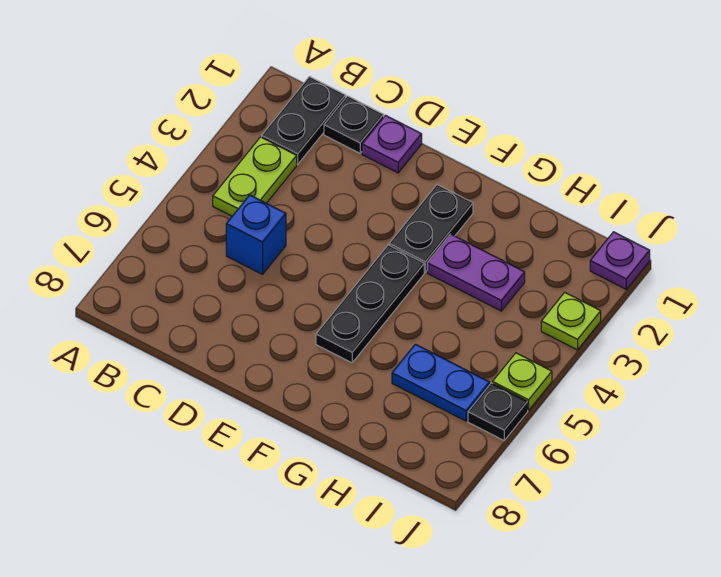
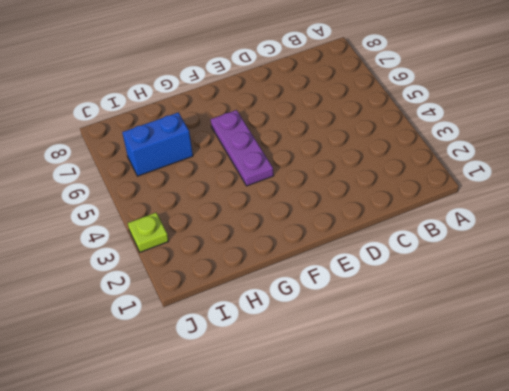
purple plate F4:F6 level 1 -> black plate F4:F6 level 1
blue brick H6:I6 level 1 -> blue plate H6:I6 level 1
none -> black plate B1:B2 level 1
none -> lime plate B3:B4 level 1
none -> black plate C1 level 1

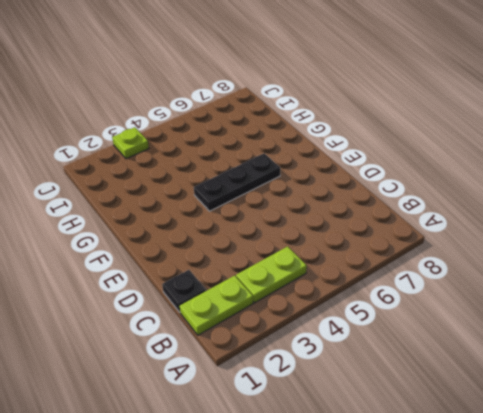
lime plate B1:B2 level 1 -> black plate B1:B2 level 1
none -> blue brick C5 level 1
none -> purple plate D1 level 1
none -> black plate F2:F3 level 1

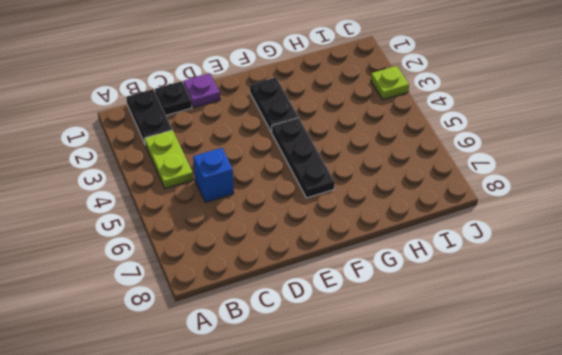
none -> purple plate G3:H3 level 1
none -> blue plate H6:I6 level 1
none -> purple plate J1 level 1

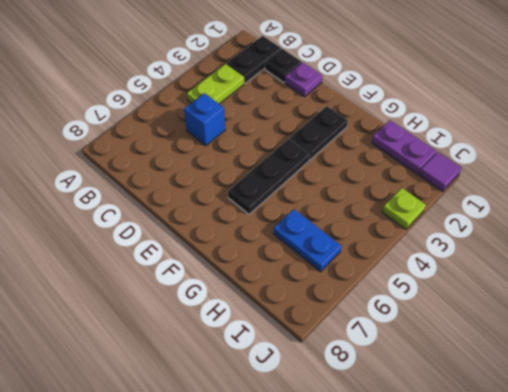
purple plate H1:I1 level 1 -> purple plate G3:H3 level 1
purple tile J1 level 1 -> purple plate J1 level 1
none -> lime plate J5 level 1
none -> black plate J6 level 1

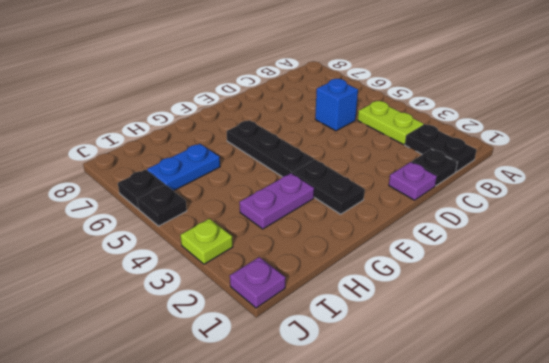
black plate J5 level 1 -> lime plate J5 level 1

